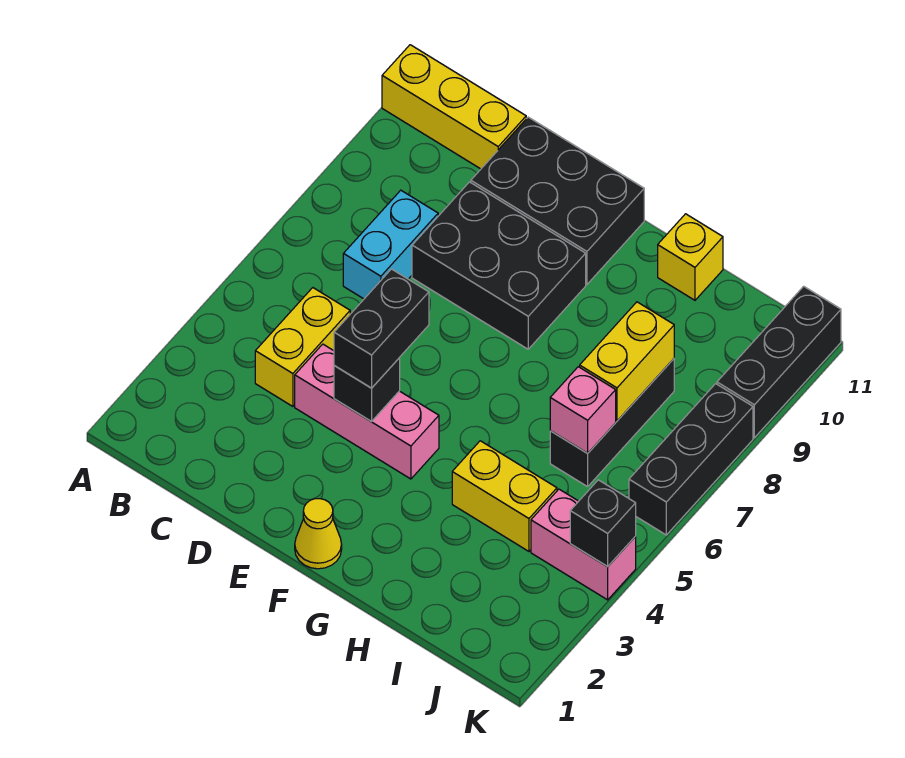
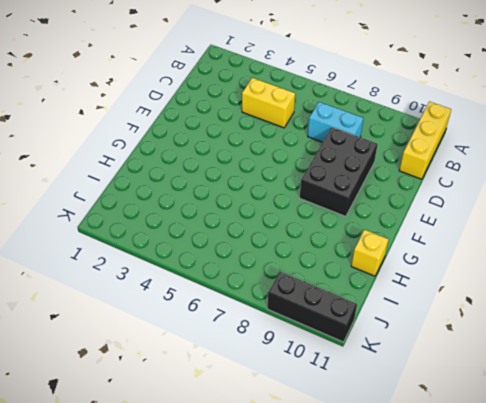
none -> pink brick D4:F4 level 1
none -> black brick D10:F11 level 1
none -> yellow cone F1 level 1

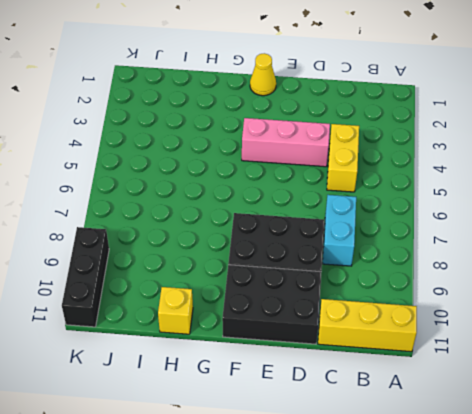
none -> yellow brick H4:I4 level 1
none -> black brick I6:I8 level 1
none -> pink brick J4:K4 level 1

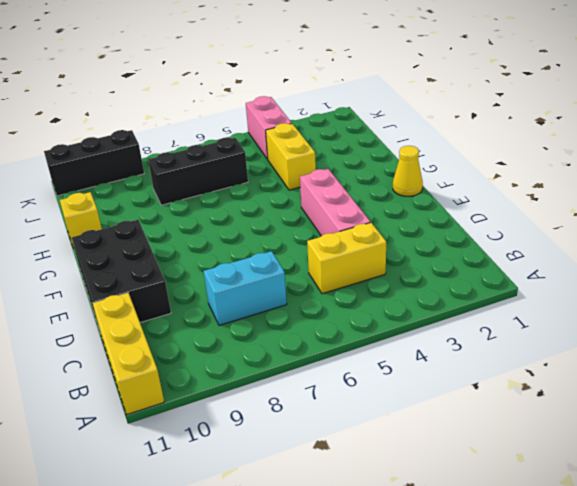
none -> black brick D8:F9 level 1
none -> black brick K6:K8 level 1
none -> black brick E4 level 2

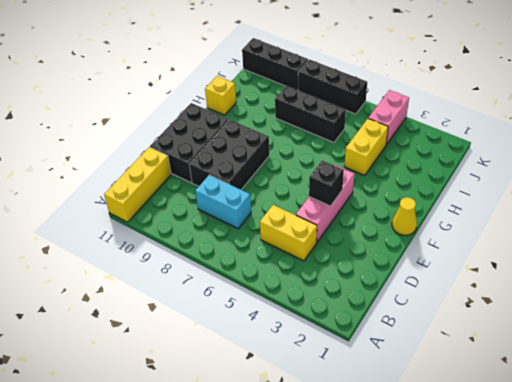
none -> pink brick I6 level 2
none -> yellow brick I7:I8 level 2
none -> black brick K4 level 2

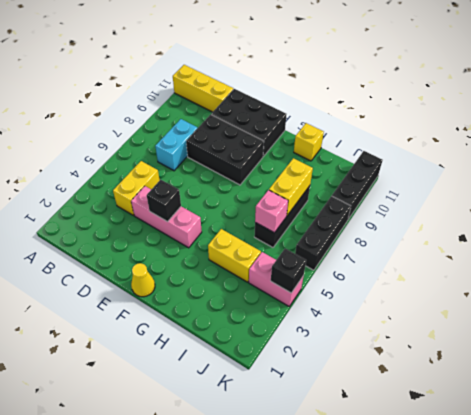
none -> black brick E4:E5 level 3

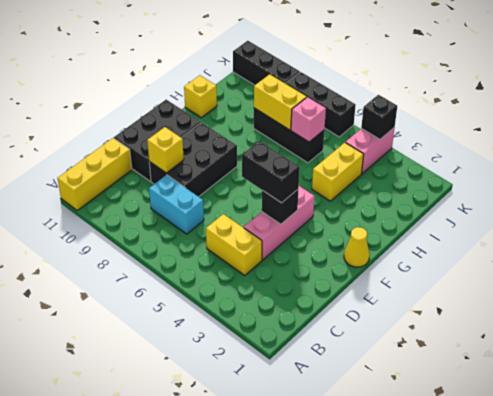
yellow brick D9 level 2 -> none

